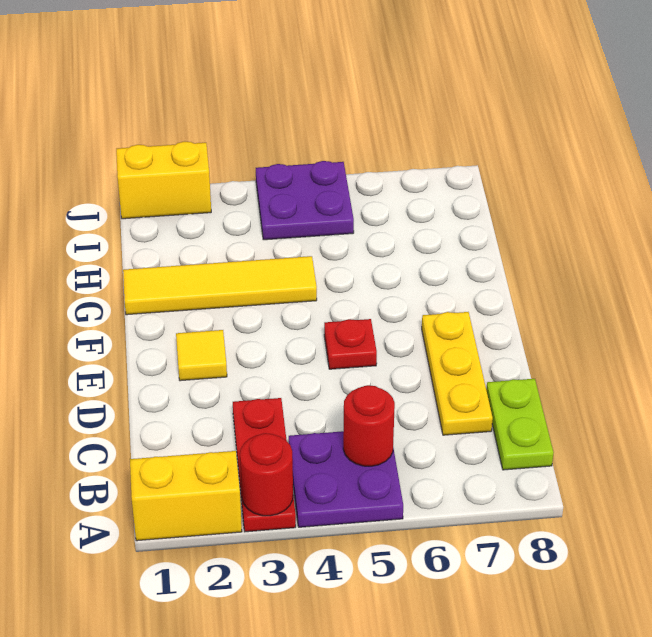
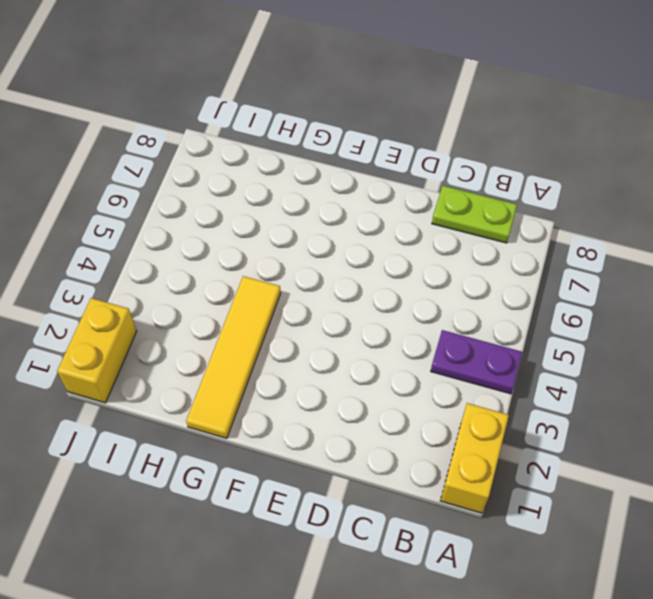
purple plate A4:B4 level 1 -> purple plate A4:B5 level 1
none -> red plate A3:C3 level 1
none -> yellow plate C7:E7 level 1
none -> yellow tile E2 level 1

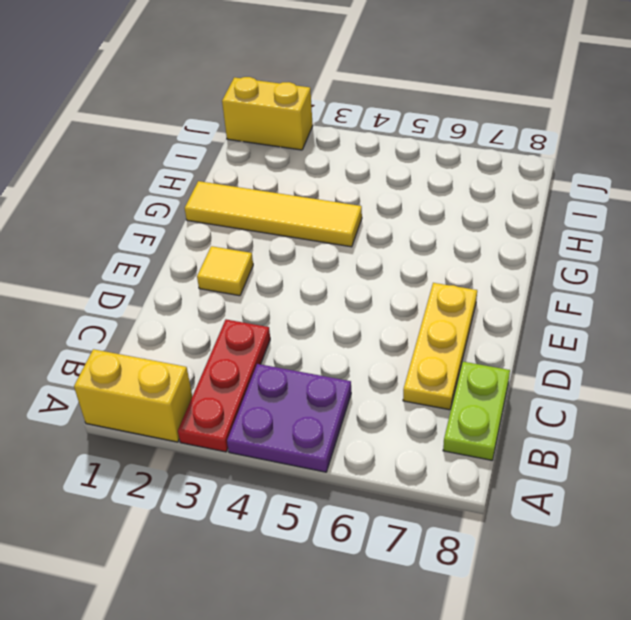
none -> red plate E5 level 1
none -> purple plate I4:J5 level 1
none -> red round brick A3 level 2

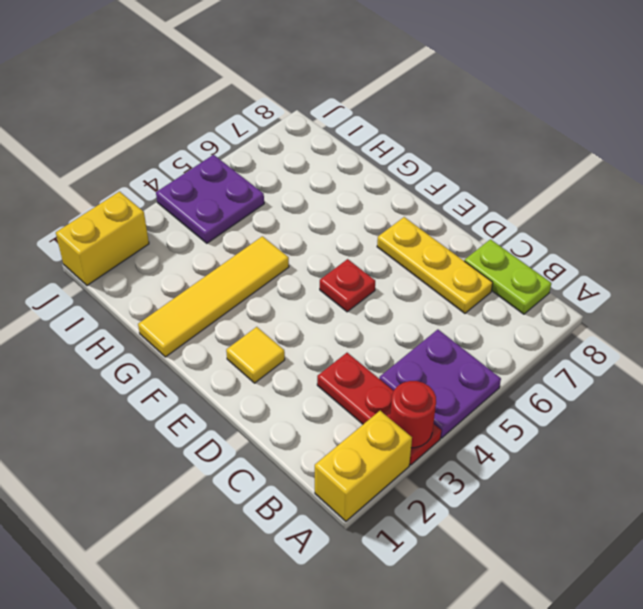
none -> red round brick B5 level 2

